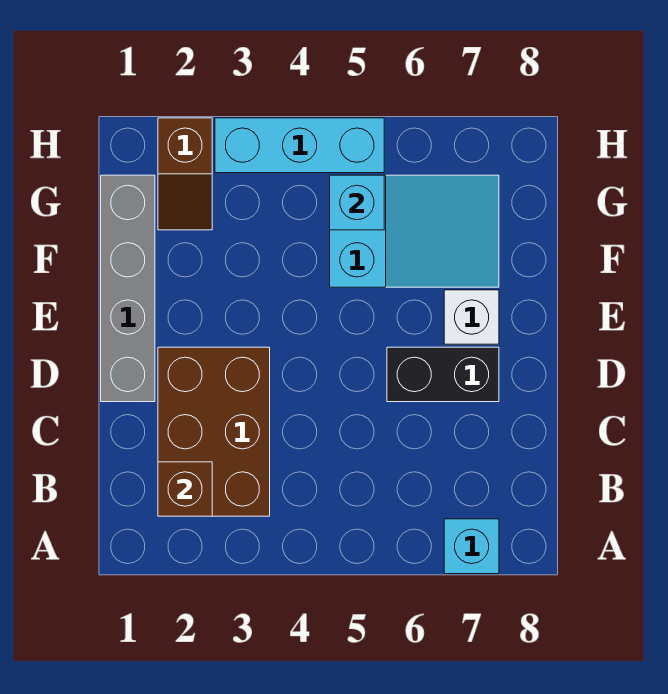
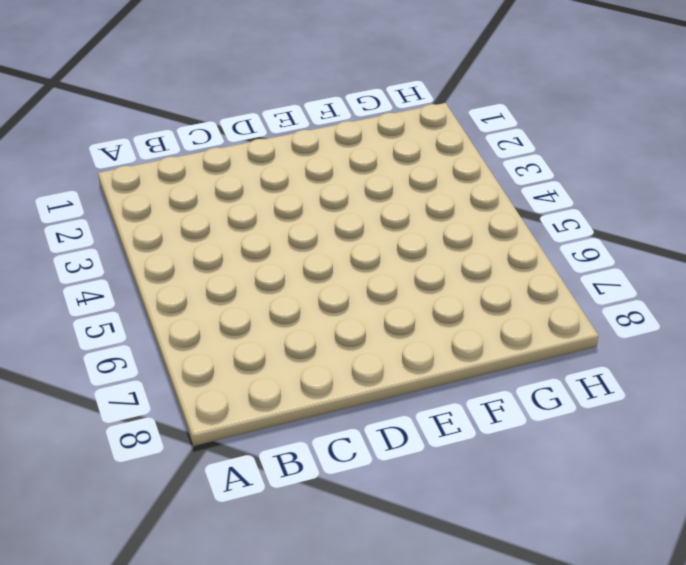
none -> cyan brick A7 level 1
none -> brown brick B2:D3 level 1

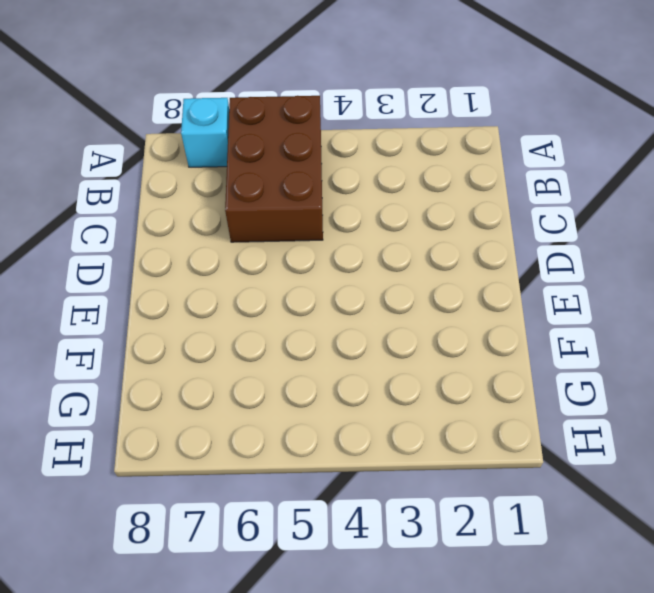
brown brick A5:C6 level 1 -> brown brick B2:D3 level 1
none -> grey brick D1:G1 level 1
none -> black brick D6:D7 level 1

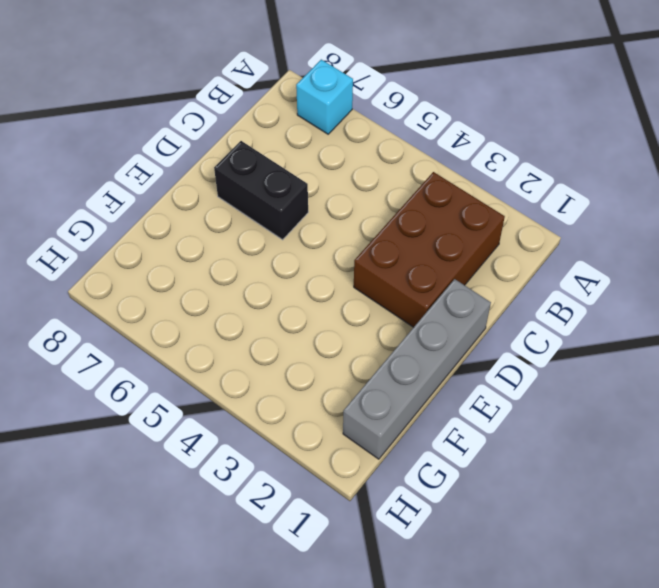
none -> white brick E7 level 1
none -> cyan slope F5:G7 level 1 top 5

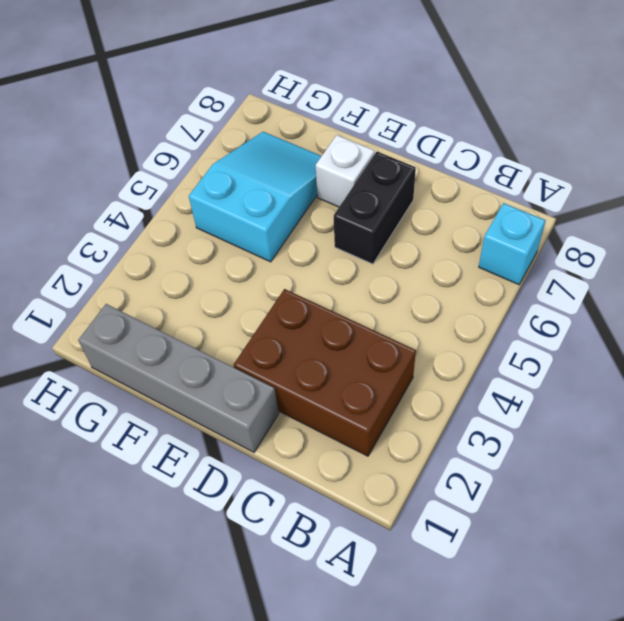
none -> brown slope G2:H2 level 1 top H
none -> cyan brick H3:H5 level 1

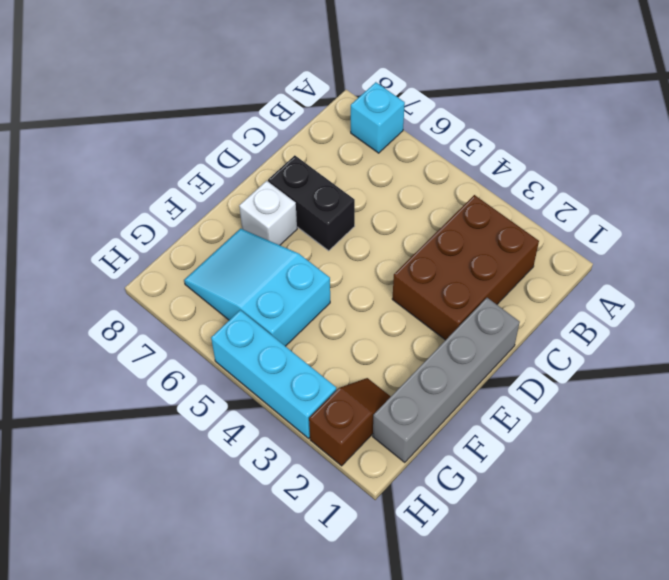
none -> brown brick B2 level 2
none -> cyan brick G5 level 2

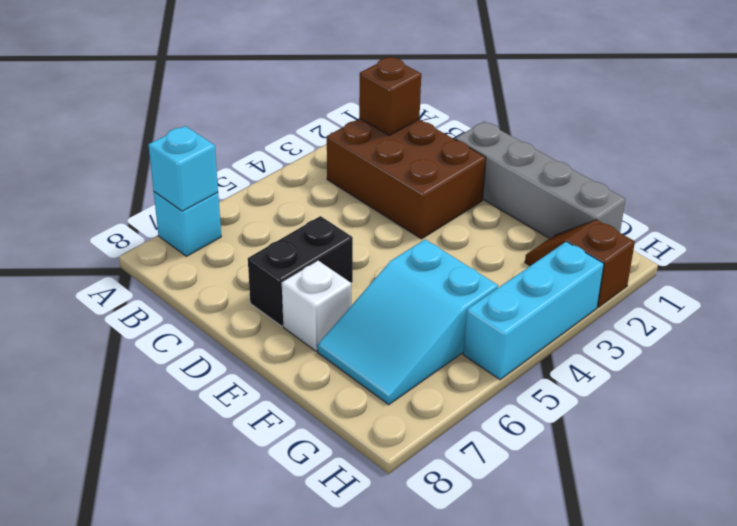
cyan brick A7 level 2 -> cyan brick G5 level 2

